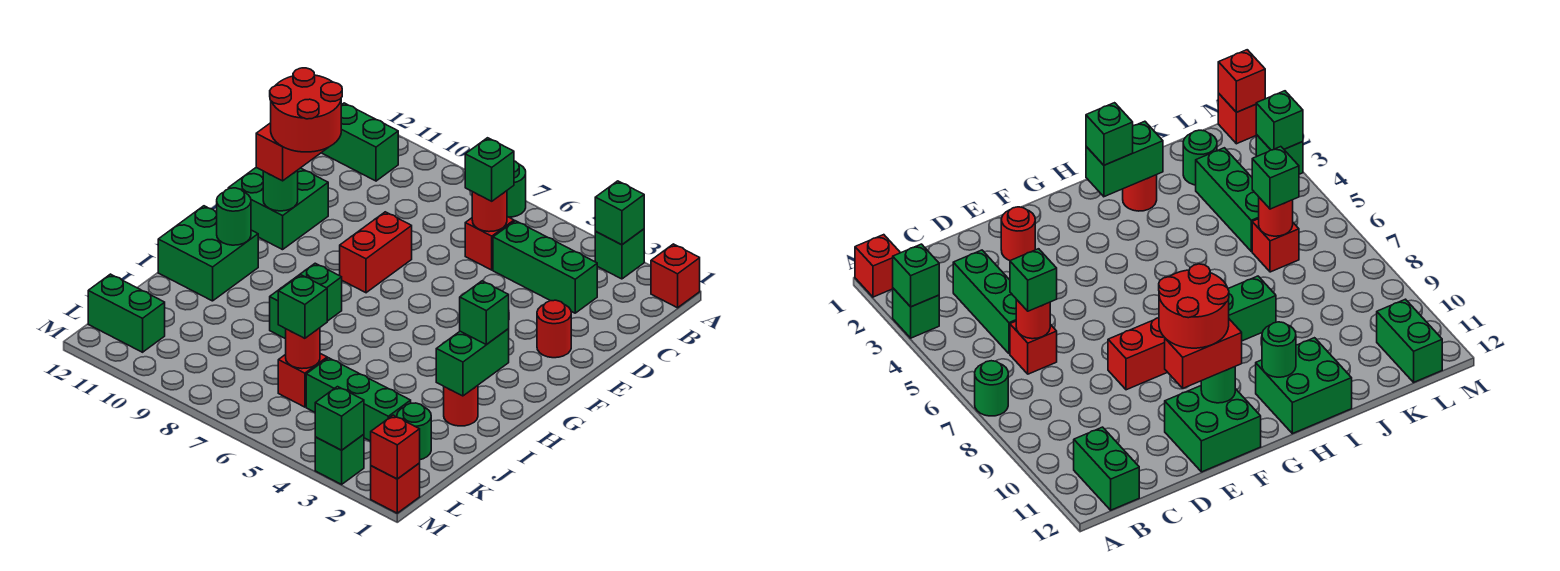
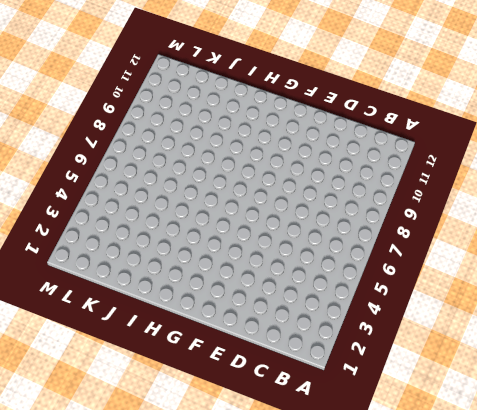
none -> red brick A1 level 1
none -> green brick A3 level 1
none -> green round brick A7 level 1
none -> green brick B11:B12 level 1

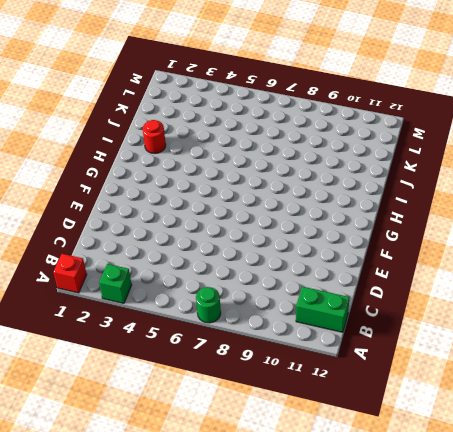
none -> green brick C3:C5 level 1
none -> red brick C6 level 1
none -> red round brick E2 level 1
none -> red brick E8:F8 level 1

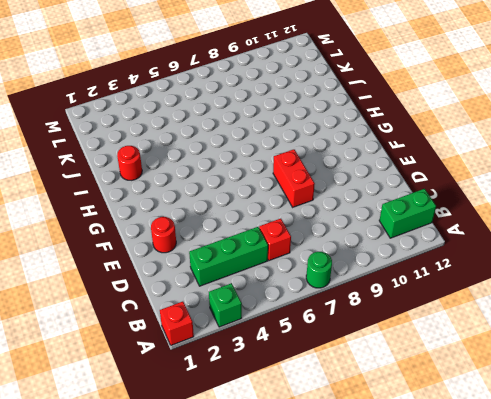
none -> green brick E11:F12 level 1
none -> green brick H8:I8 level 1
none -> green brick H11:I12 level 1
none -> green round brick K2 level 1

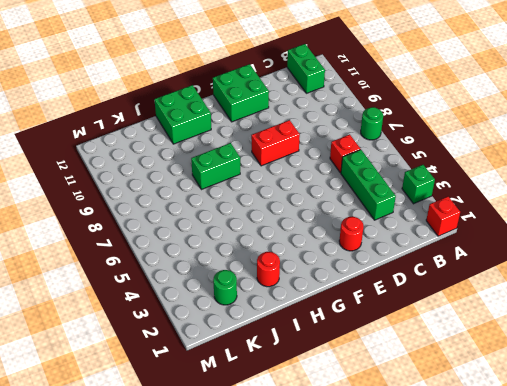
none -> green brick K3:K5 level 1
none -> red brick K6 level 1
none -> green brick L11:L12 level 1
none -> red brick M1 level 1

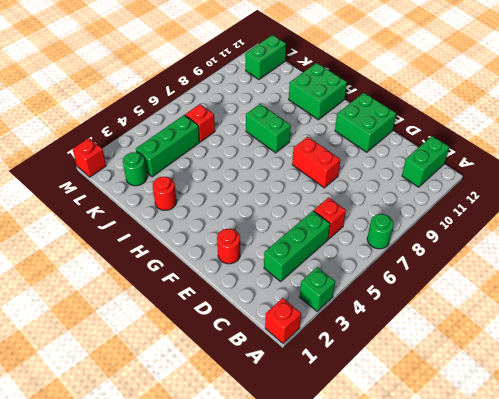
none -> green brick M3 level 1
none -> green brick A3 level 2
none -> red round brick C6 level 2
none -> green round brick F11 level 2

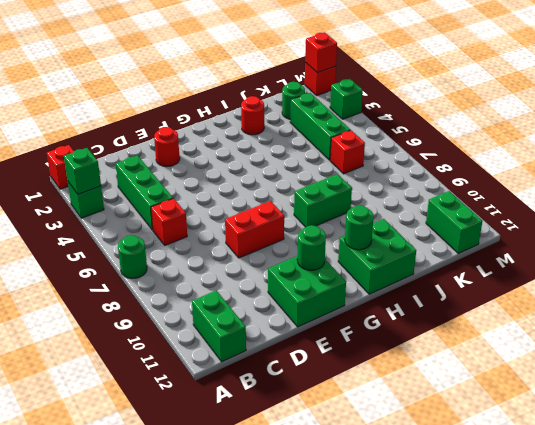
none -> red round brick C6 level 2
none -> green brick H2:I2 level 2
none -> red round brick K6 level 2
none -> green brick M3 level 2

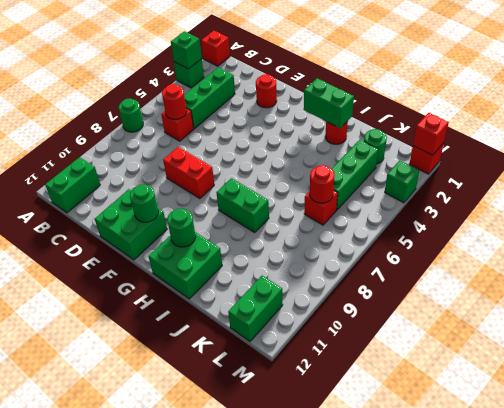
none -> green brick M3 level 2
none -> green brick C6 level 3
none -> red brick E11:F11 level 3
none -> green brick H2 level 3

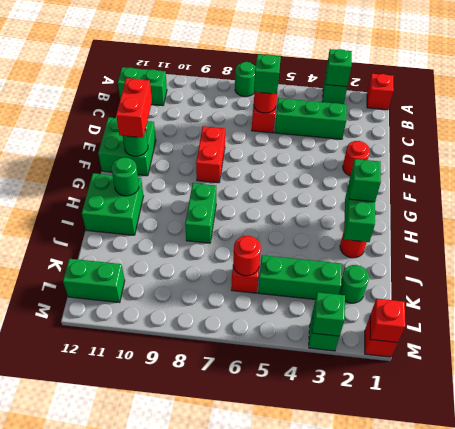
none -> green brick K6 level 3
none -> red round brick E10:F11 level 4

